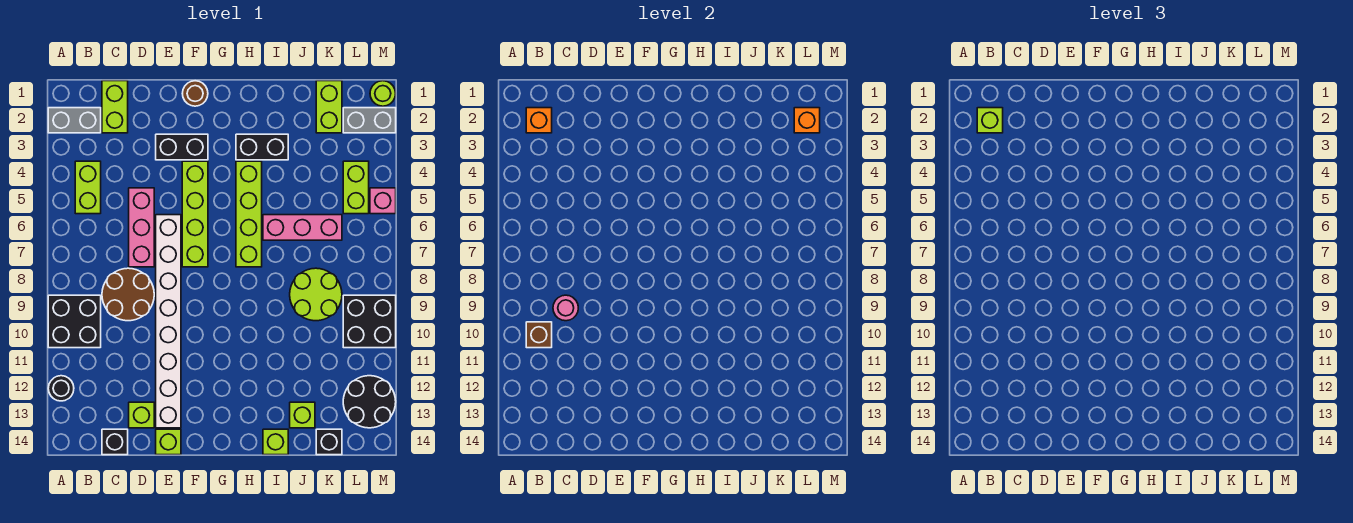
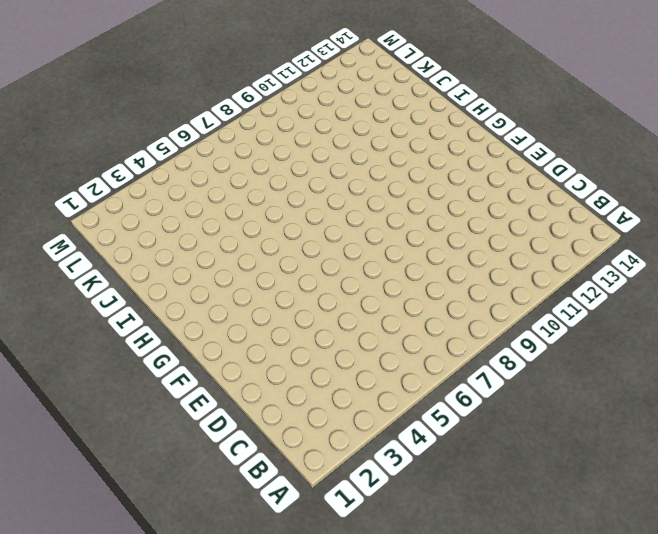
none -> grey brick A2:B2 level 1
none -> black brick A9:B10 level 1
none -> black round brick A12 level 1
none -> lime brick B4:B5 level 1

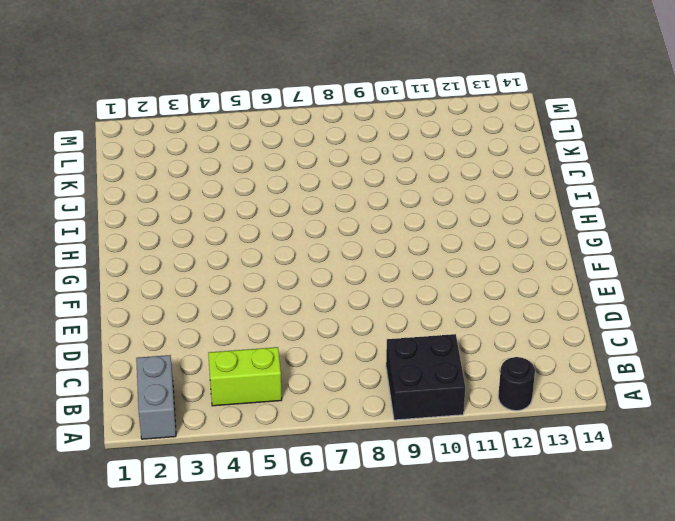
none -> lime brick C1:C2 level 1
none -> brown round brick C8:D9 level 1
none -> black brick C14 level 1
none -> pink brick D5:D7 level 1

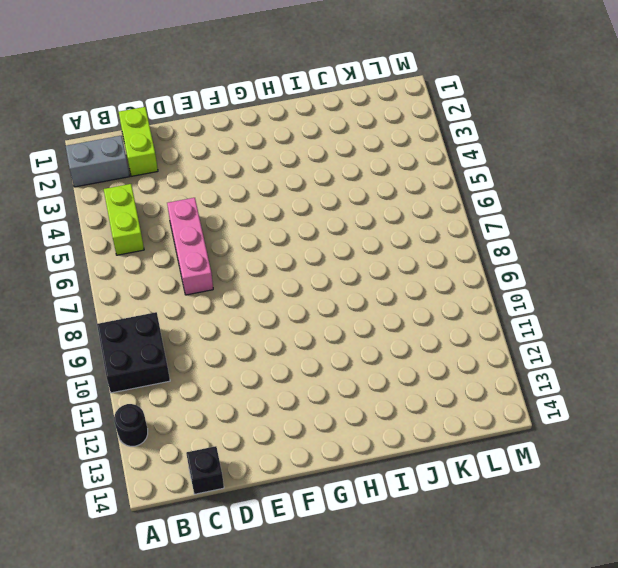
none -> brown round brick C8:D9 level 1
none -> lime brick D13 level 1
none -> black brick E3:F3 level 1
none -> white brick E6:E13 level 1

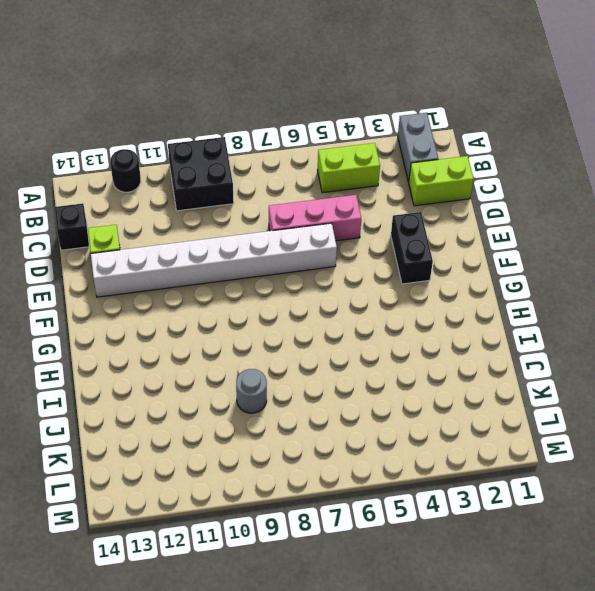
grey round brick J9 level 1 -> lime round brick J8:K9 level 1
none -> brown round brick C8:D9 level 1
none -> lime brick E14 level 1
none -> brown round brick F1 level 1
none -> lime brick F4:F7 level 1

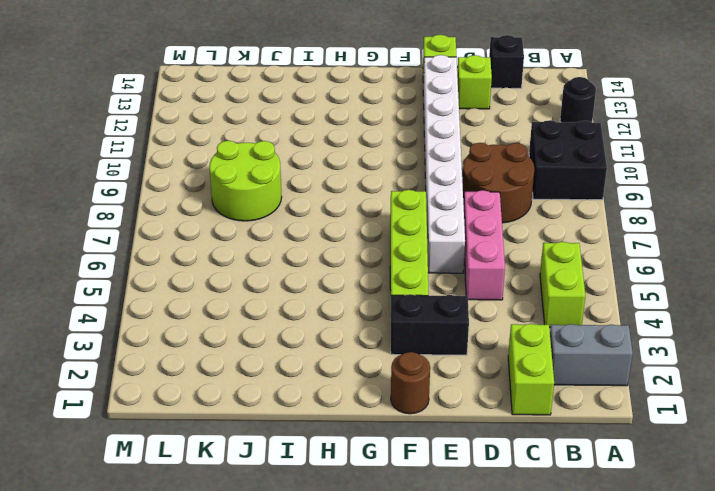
none -> black brick H3:I3 level 1
none -> lime brick H4:H7 level 1
none -> pink brick I6:K6 level 1
none -> lime brick I14 level 1

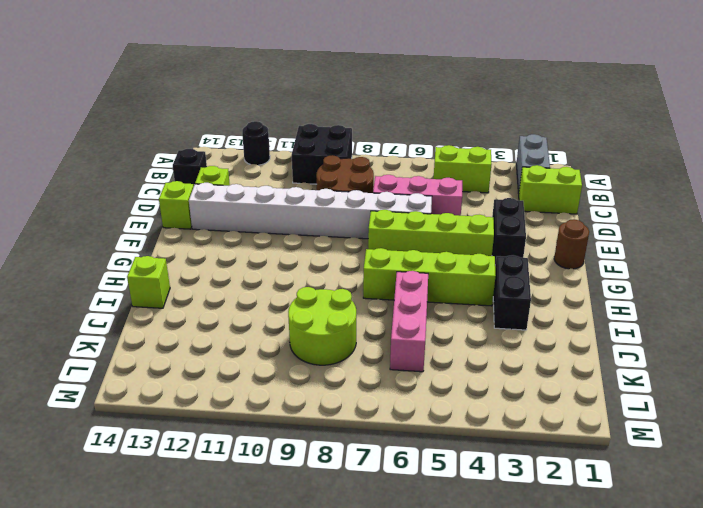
none -> lime brick J13 level 1
none -> lime brick K1:K2 level 1
none -> black brick K14 level 1
none -> grey brick L2:M2 level 1

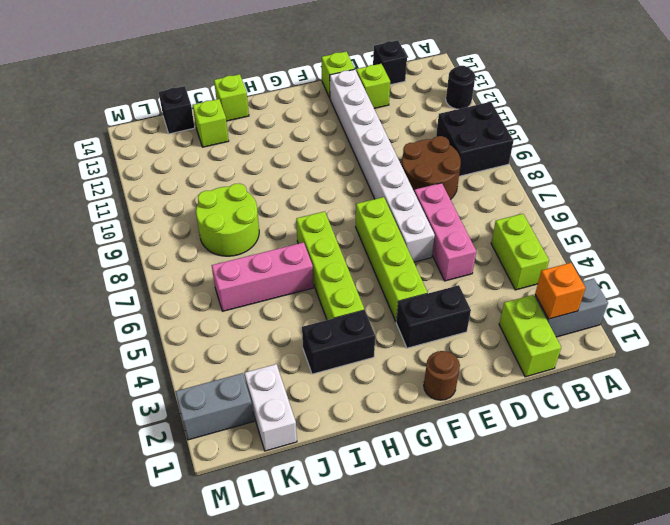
white brick K1:K2 level 1 -> lime brick K1:K2 level 1
none -> lime brick L4:L5 level 1
none -> black brick L9:M10 level 1
none -> black round brick L12:M13 level 1
none -> lime round brick M1 level 1

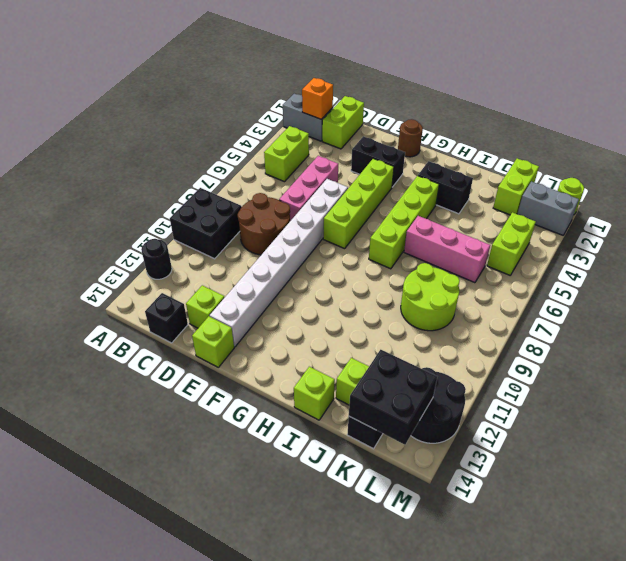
black brick K13:L14 level 2 -> black brick L9:M10 level 1
none -> pink brick M5 level 1
none -> brown brick B10 level 2
none -> pink round brick C9 level 2
none -> orange brick L2 level 2

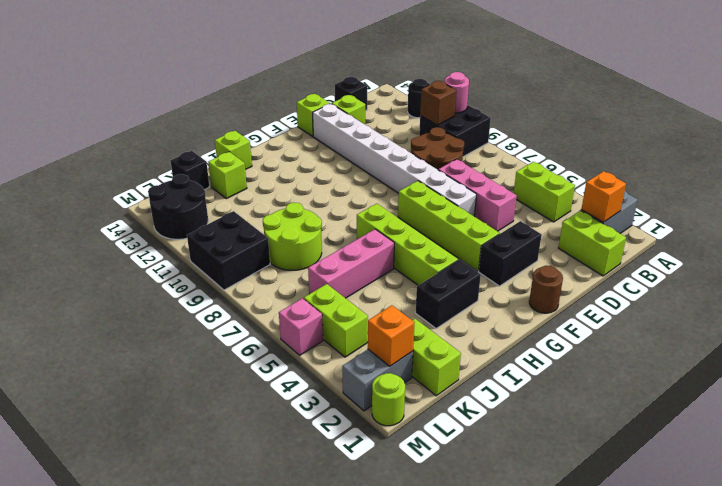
pink round brick A10 level 2 -> pink round brick C9 level 2
none -> lime brick B2 level 3

